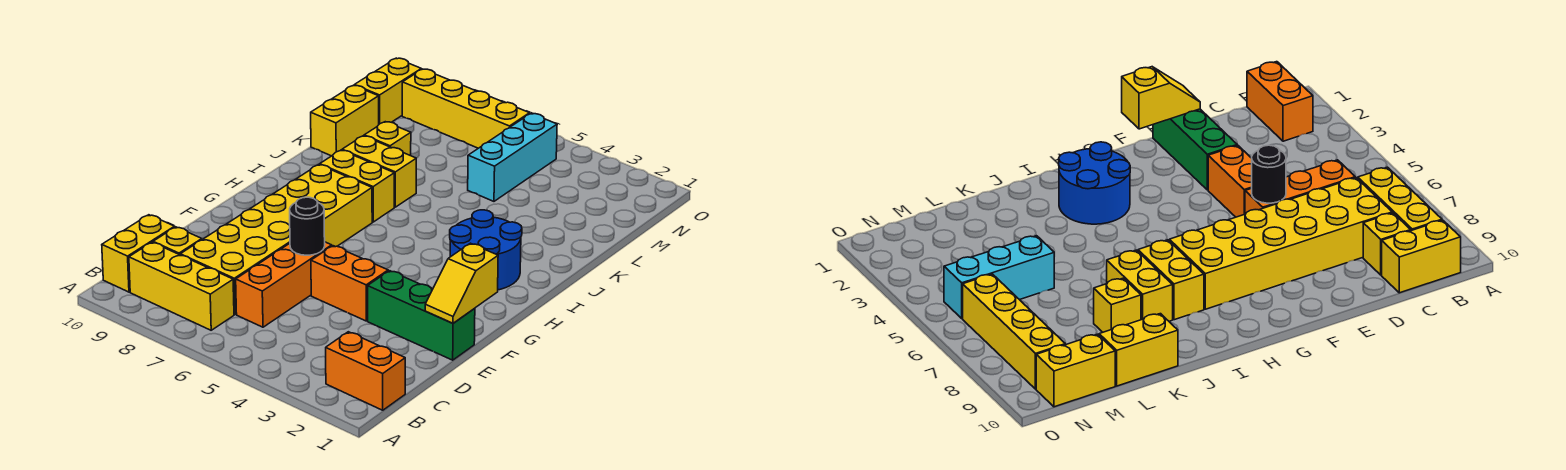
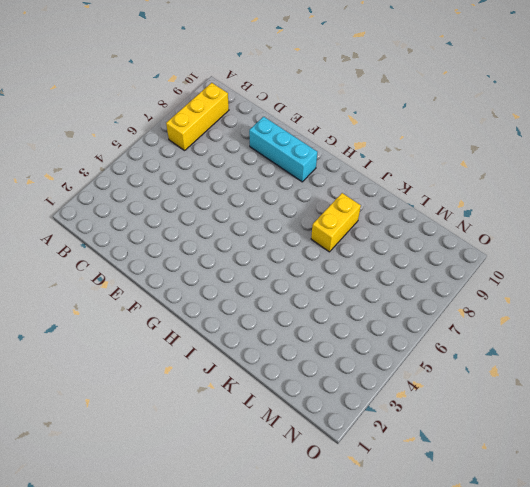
cyan brick E9:G9 level 1 -> cyan brick L5:N5 level 1
none -> orange brick B1:B2 level 1
none -> yellow brick B10:C10 level 1
none -> orange brick C6:E6 level 1

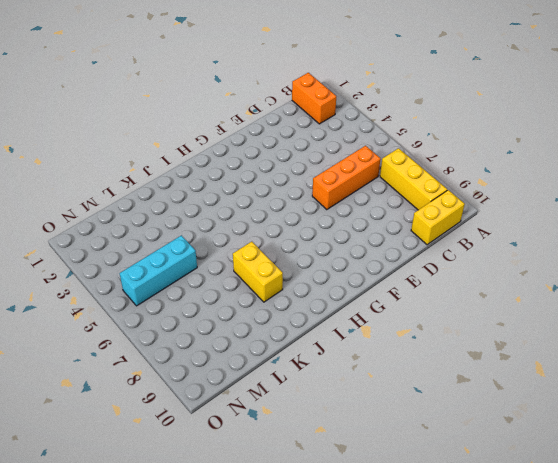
none -> yellow brick C7:H8 level 1
none -> yellow brick C9 level 1
none -> green brick E1:E3 level 1

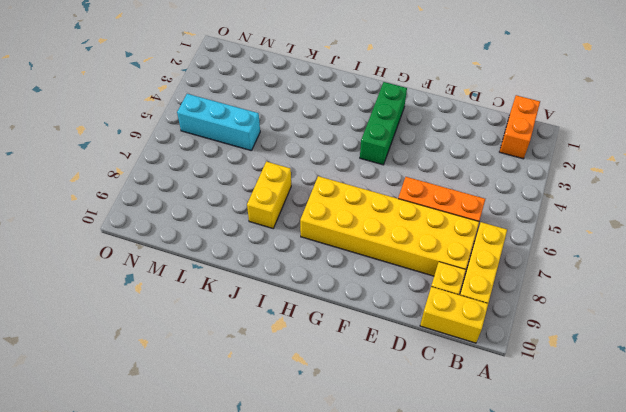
green brick G2:G4 level 1 -> green brick E1:E3 level 1
none -> orange brick E4:E5 level 1
none -> blue round brick H2:I3 level 1
none -> yellow brick I7:I8 level 1

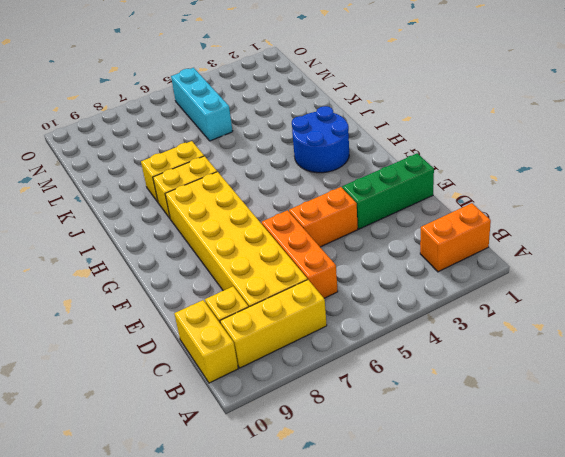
none -> yellow brick K8 level 1
none -> yellow brick K10:L10 level 1
none -> yellow brick M10:N10 level 1

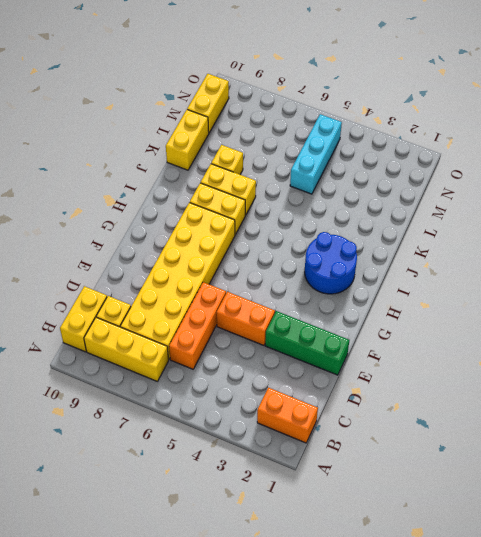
none -> yellow brick N6:N9 level 1
none -> yellow slope E1:F1 level 2 top F
none -> black round brick E6 level 2

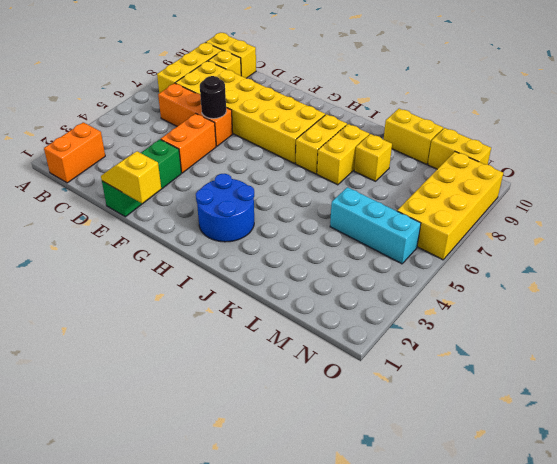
yellow brick N6:O9 level 1 -> yellow brick N6:N9 level 1

